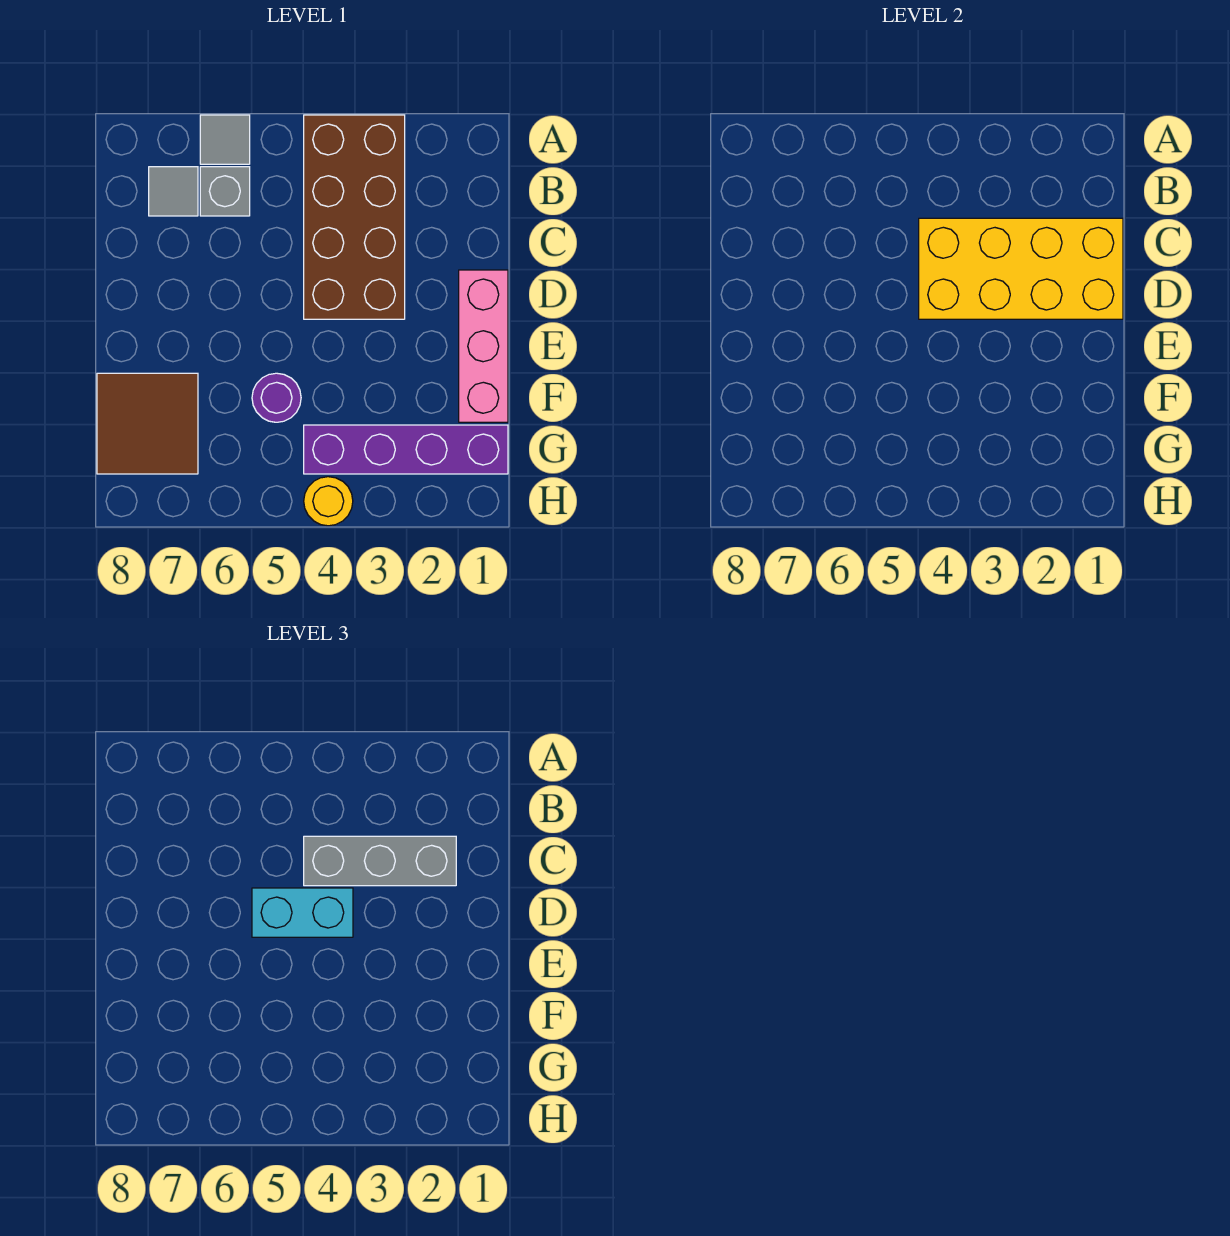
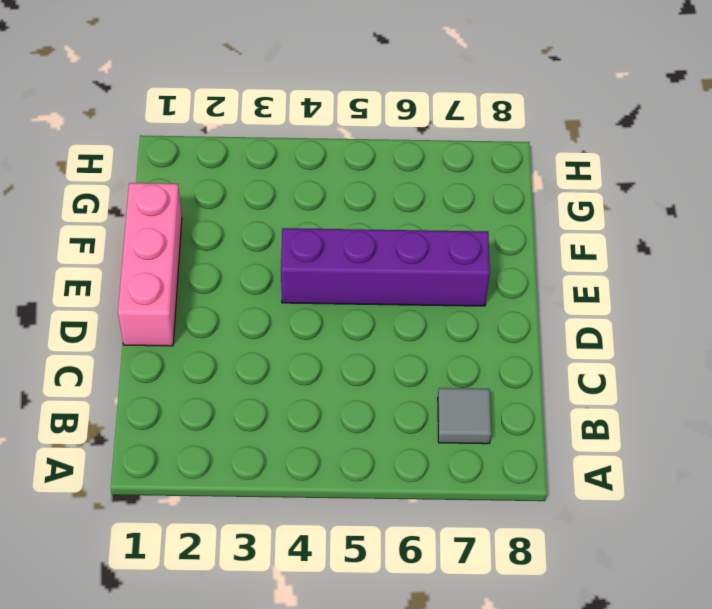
purple brick E4:E7 level 1 -> purple brick G1:G4 level 1
none -> brown brick A3:D4 level 1
none -> grey tile A6 level 1
none -> grey brick B6 level 1

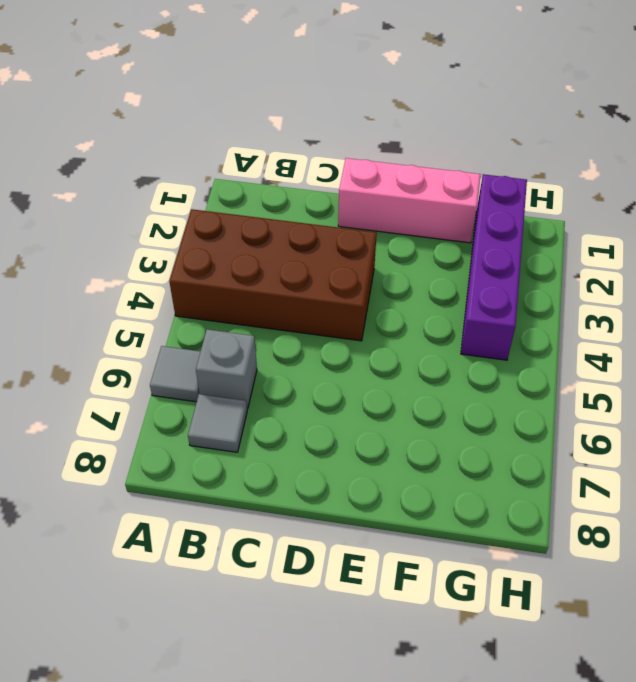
none -> purple round brick F5 level 1
none -> brown tile F7:G8 level 1
none -> yellow round brick H4 level 1

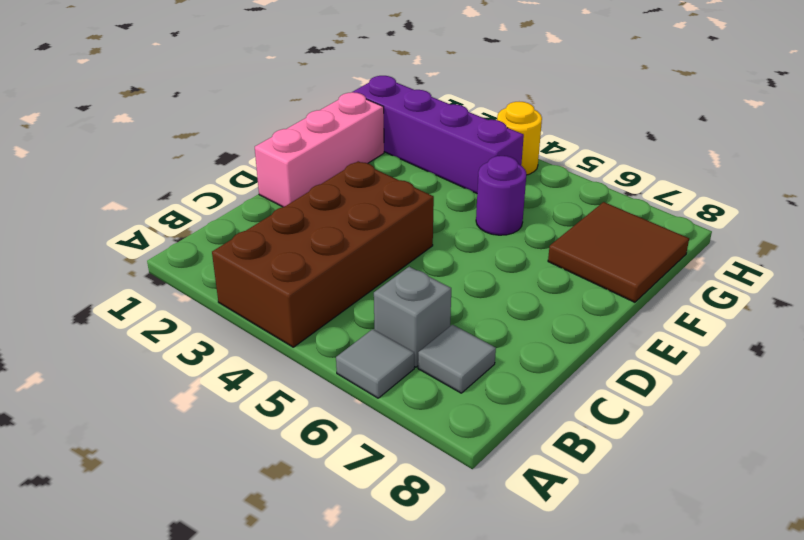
none -> yellow brick C1:D4 level 2
none -> grey brick C2:C4 level 3
none -> cyan brick D4:D5 level 3

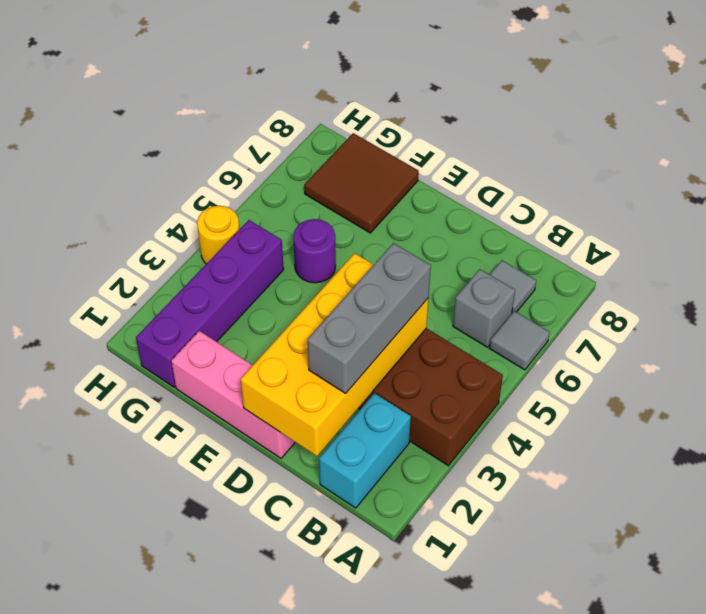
cyan brick B1:B2 level 1 -> cyan brick D4:D5 level 3

